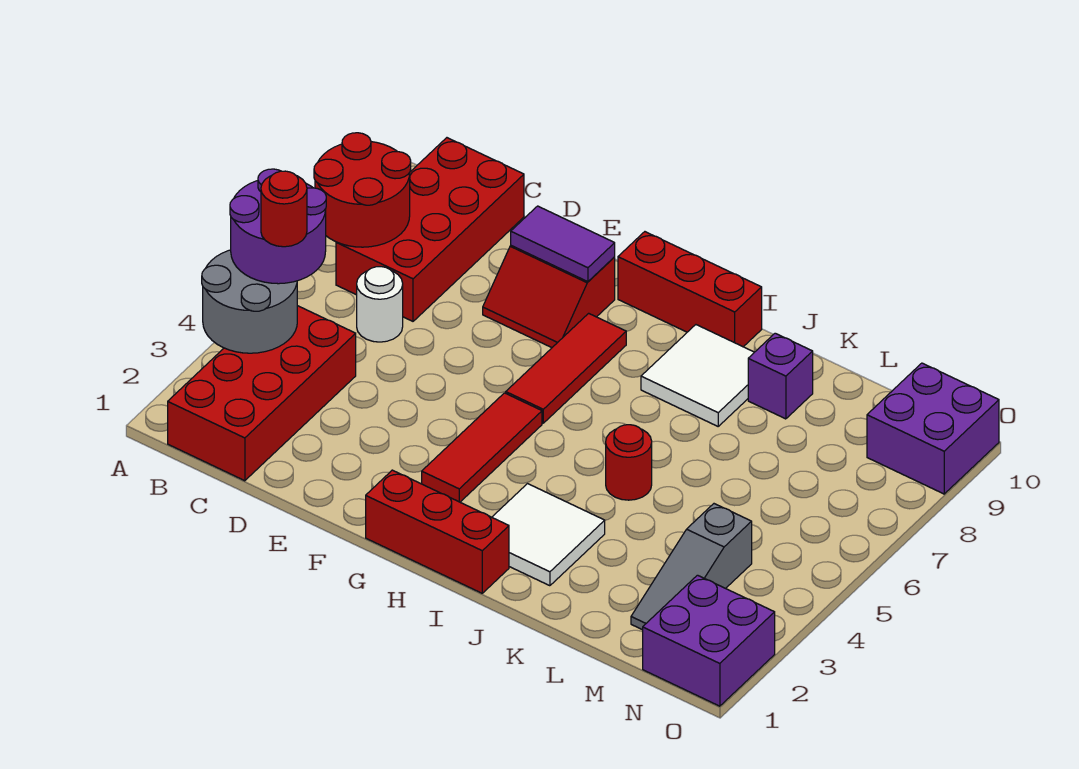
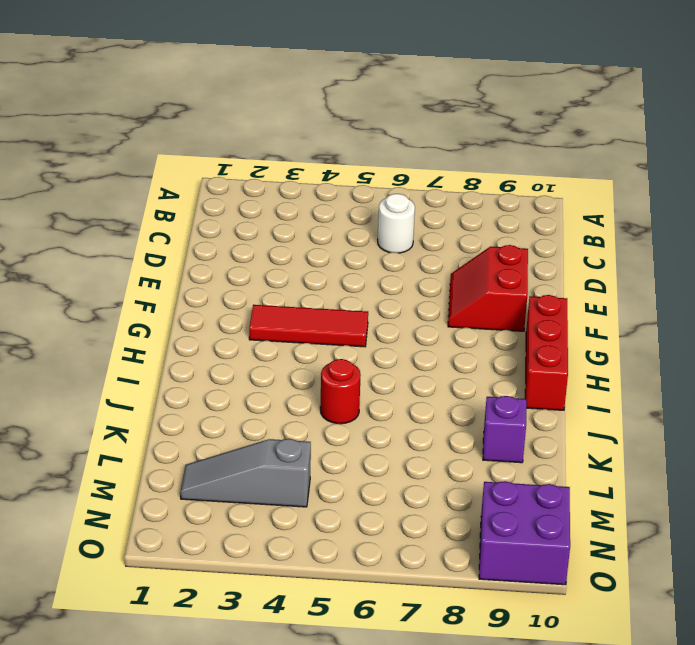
none -> red brick B1:C4 level 1
none -> red brick B7:C10 level 1
none -> red brick G1:I1 level 1

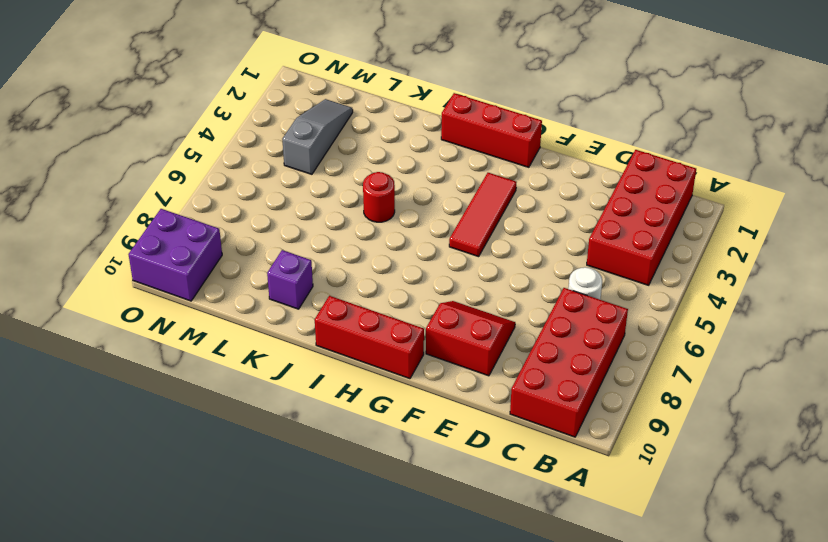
none -> red tile G6:G8 level 1
none -> white tile I2:J3 level 1
none -> white tile I8:J9 level 1

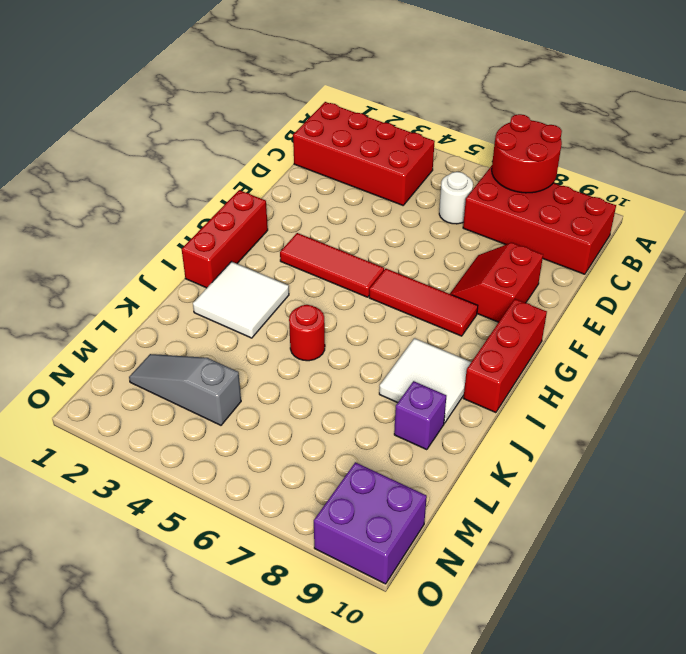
none -> purple brick N1:O2 level 1
none -> grey round brick A3:B4 level 2
none -> purple tile E9:F9 level 2

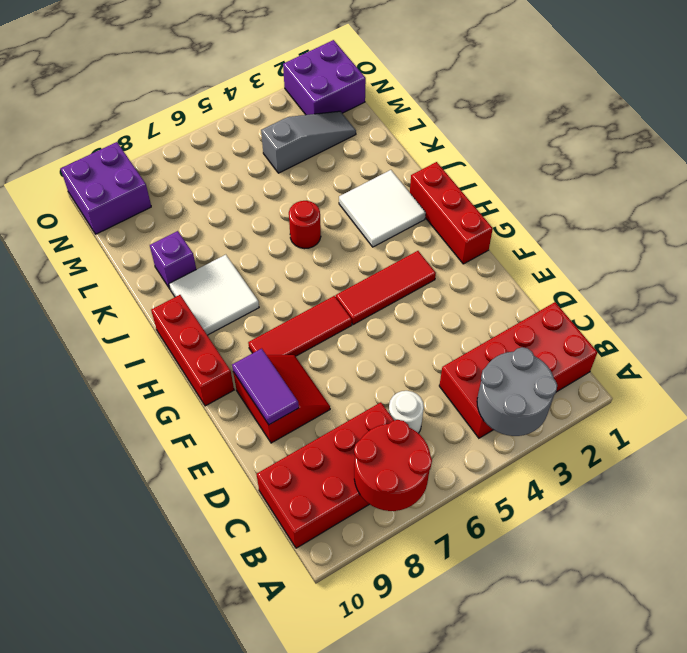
none -> purple round brick A4:B5 level 3
none -> red round brick B4 level 4

